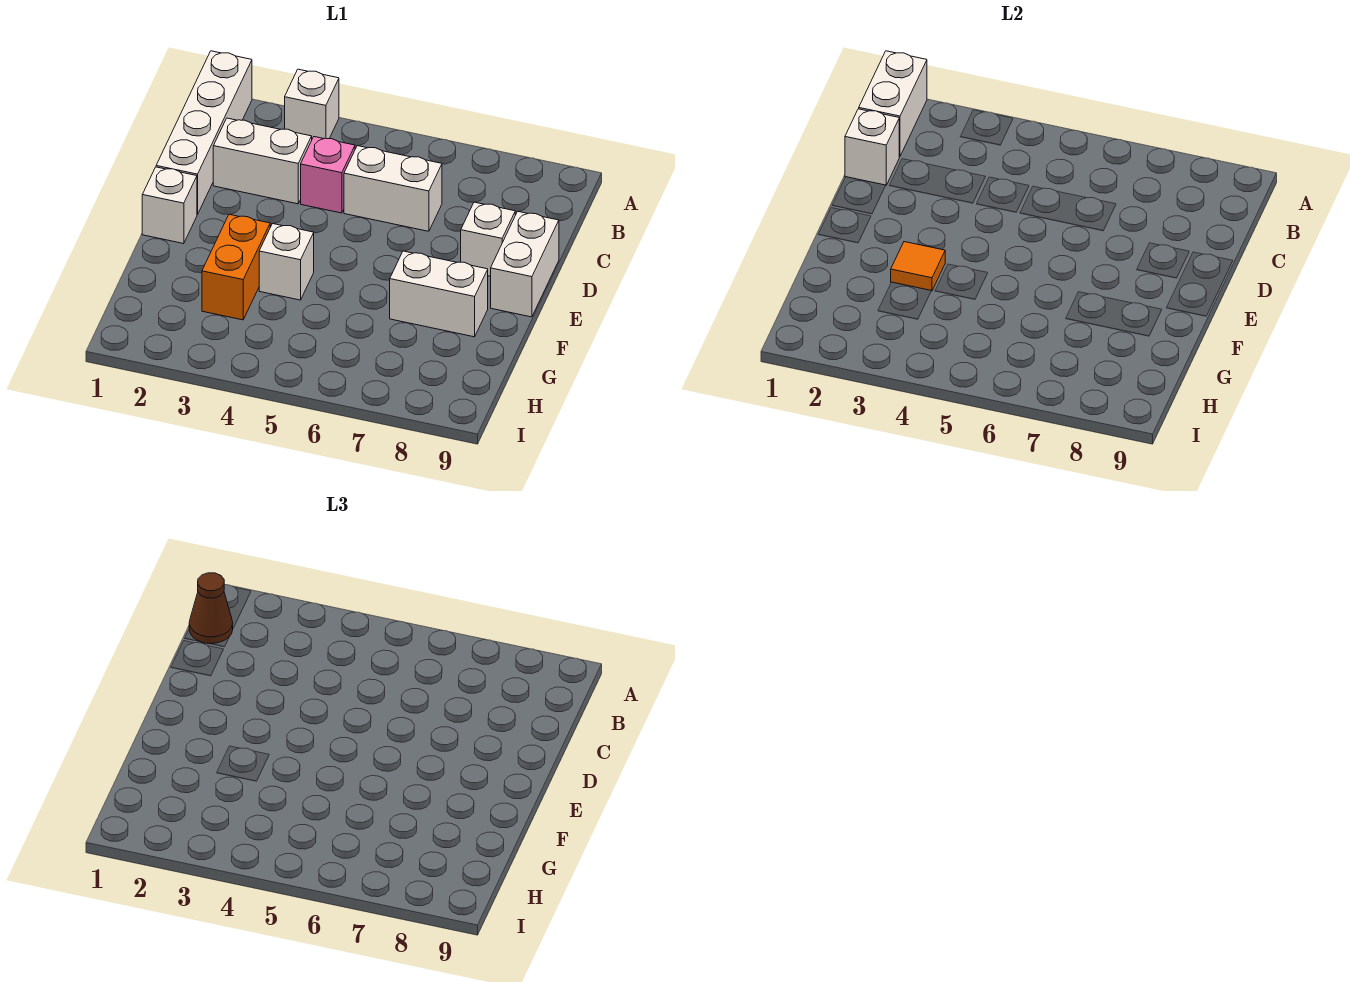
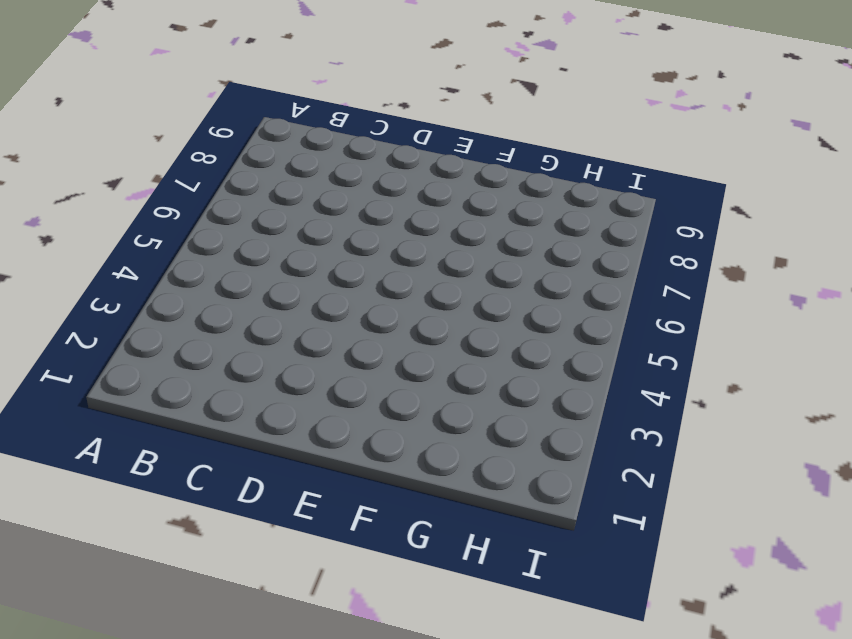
none -> white brick A1:D1 level 1
none -> white brick A3 level 1
none -> white brick C2:C3 level 1

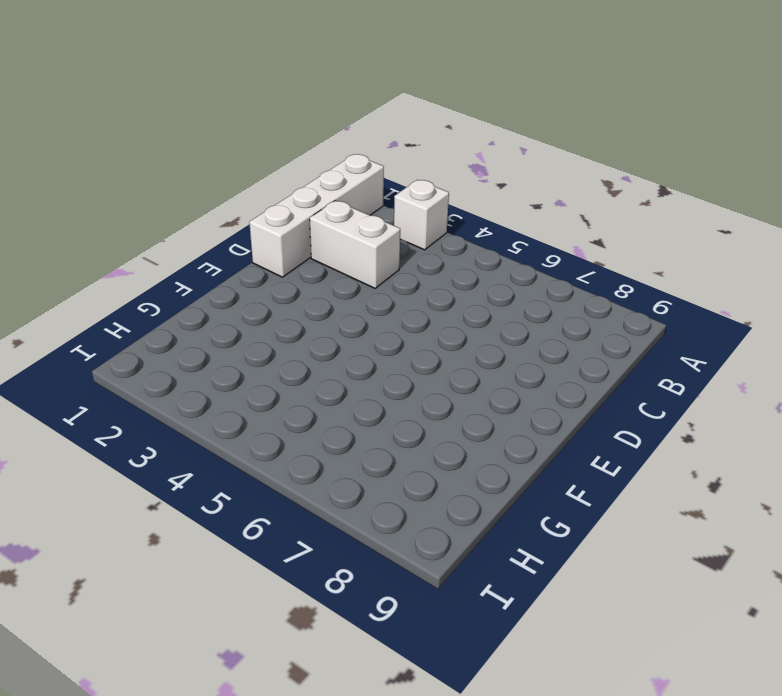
none -> pink brick C4 level 1
none -> white brick C5:C6 level 1
none -> white brick D8 level 1

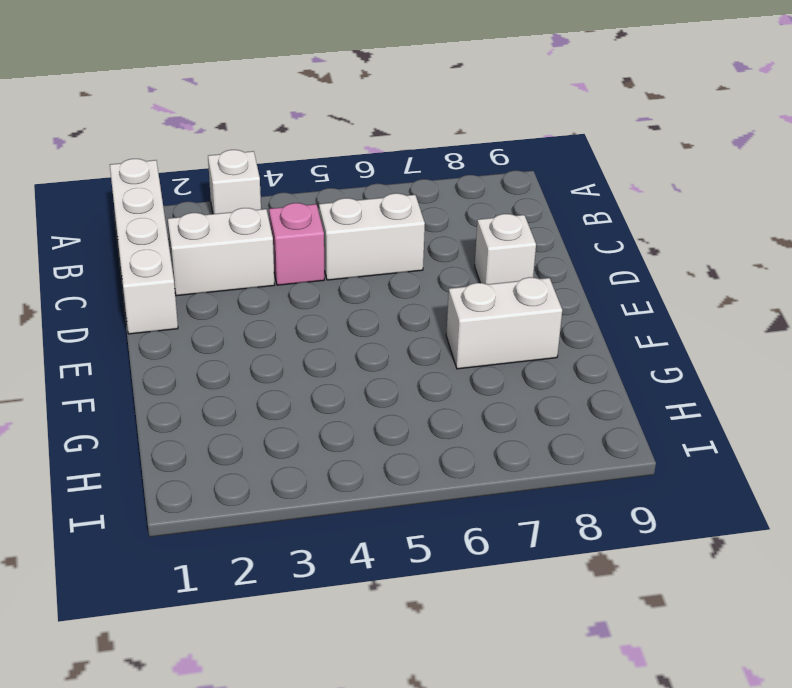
none -> white brick D9:E9 level 1
none -> white brick E1 level 1
none -> orange brick F3:G3 level 1

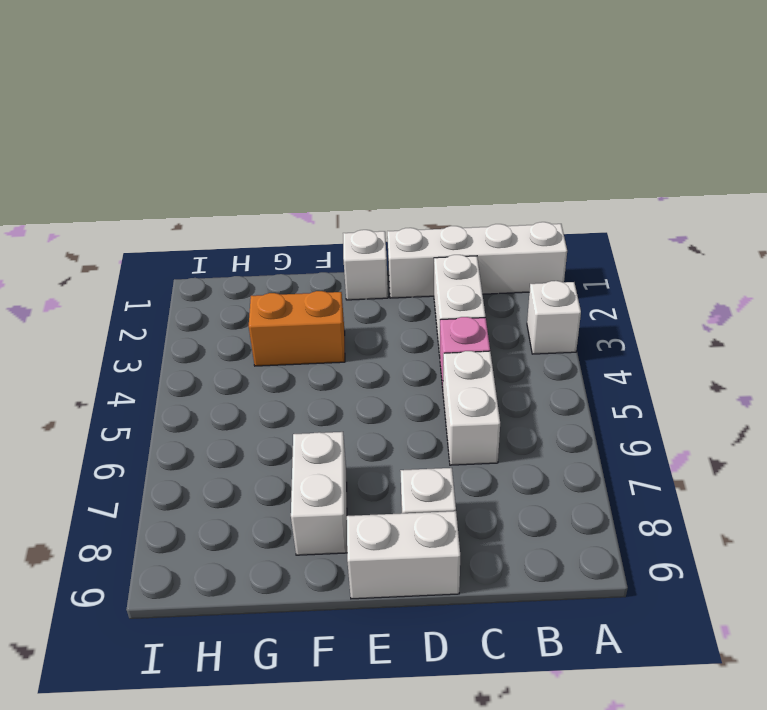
none -> white brick F4 level 1
none -> white brick A1:B1 level 2
none -> white brick C1 level 2

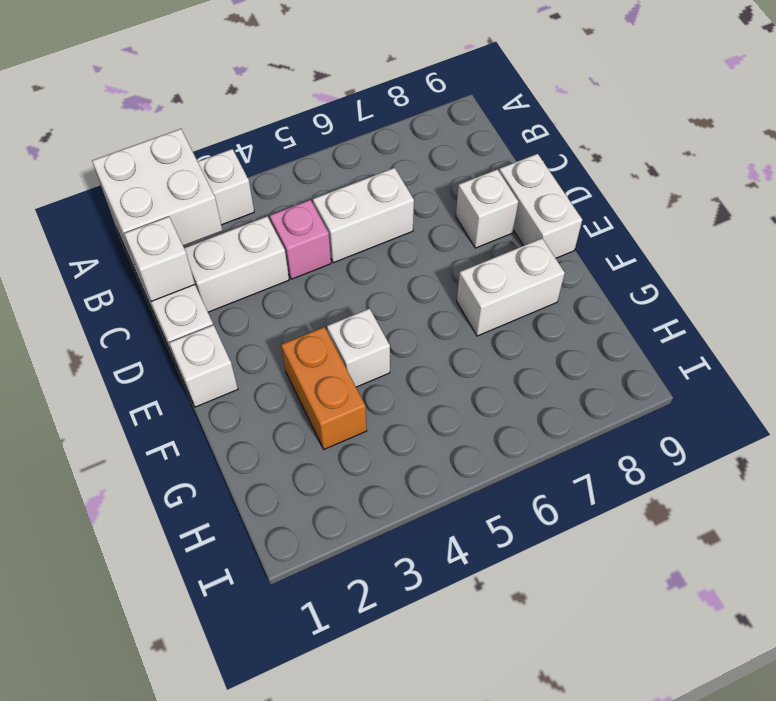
white brick A1:B2 level 2 -> white brick A1:B1 level 2
none -> orange tile F3 level 2
none -> brown cone B1 level 3

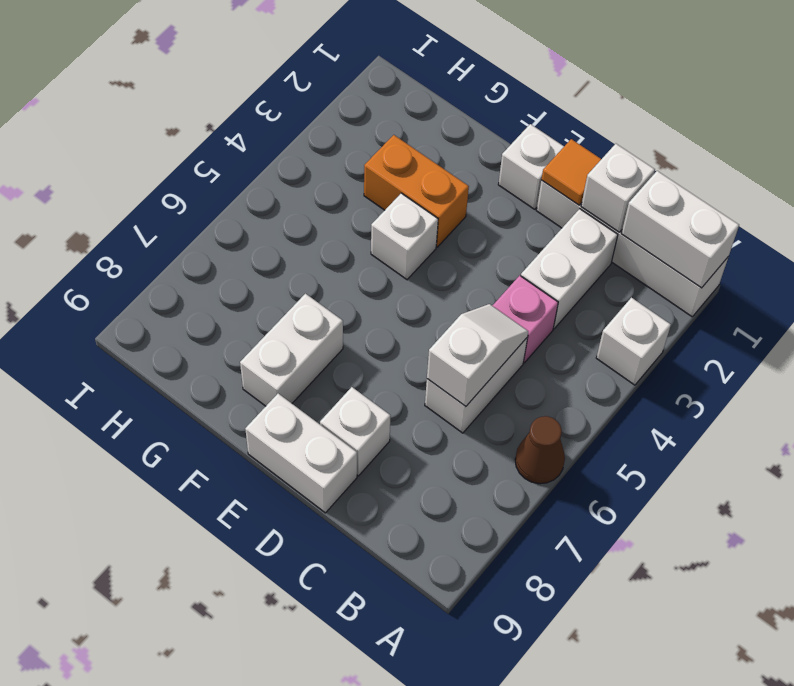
brown cone A6 level 1 -> brown cone B1 level 3
white slope C5:C6 level 2 top 6 -> none
orange tile D1 level 2 -> orange tile F3 level 2

